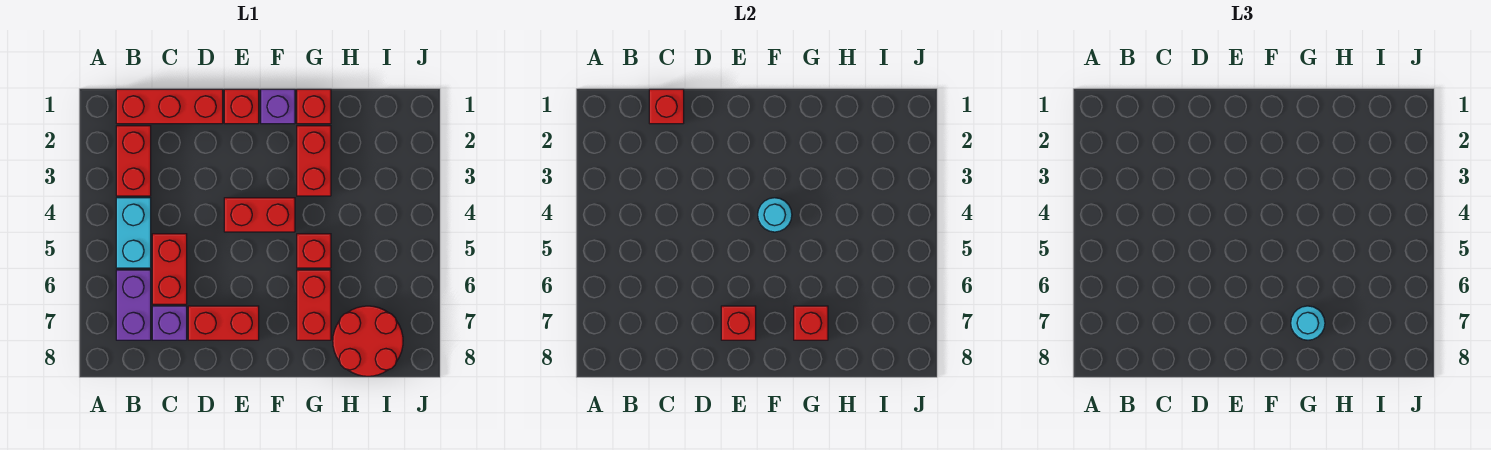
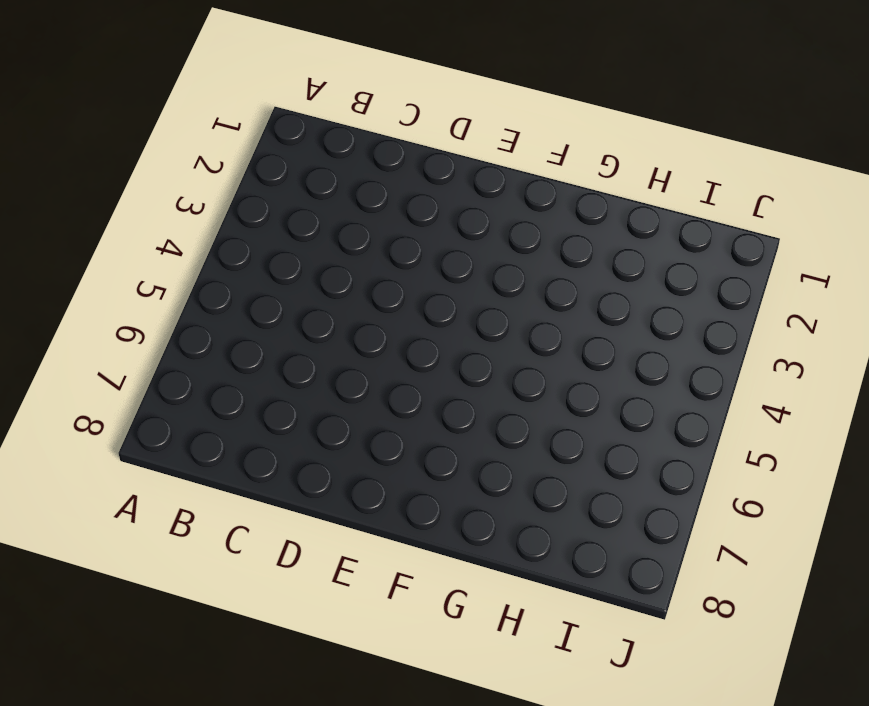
none -> red brick B1:D1 level 1
none -> red brick B2:B3 level 1
none -> cyan brick B4:B5 level 1

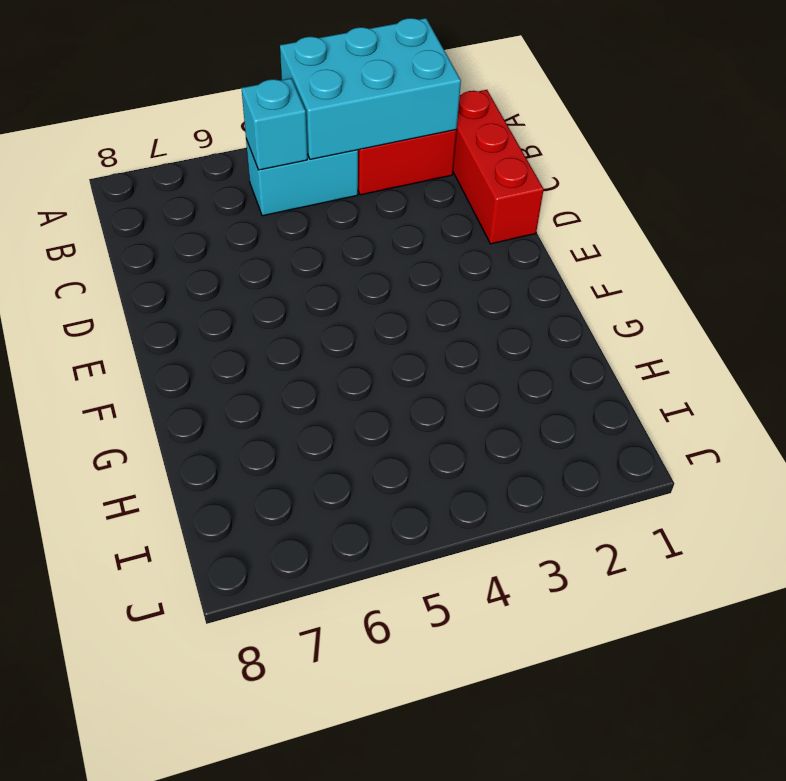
cyan brick A2:B4 level 2 -> none
cyan brick B5 level 2 -> none
none -> purple brick B6:B7 level 1
none -> red brick C5:C6 level 1
none -> purple brick C7 level 1

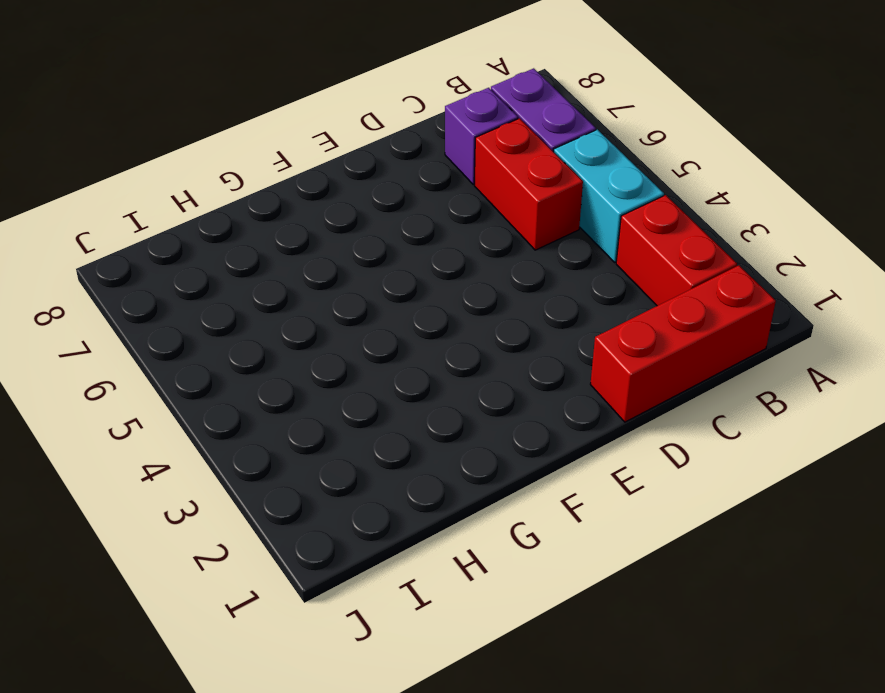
none -> red brick D7:E7 level 1
none -> red brick E1 level 1
none -> red brick E4:F4 level 1

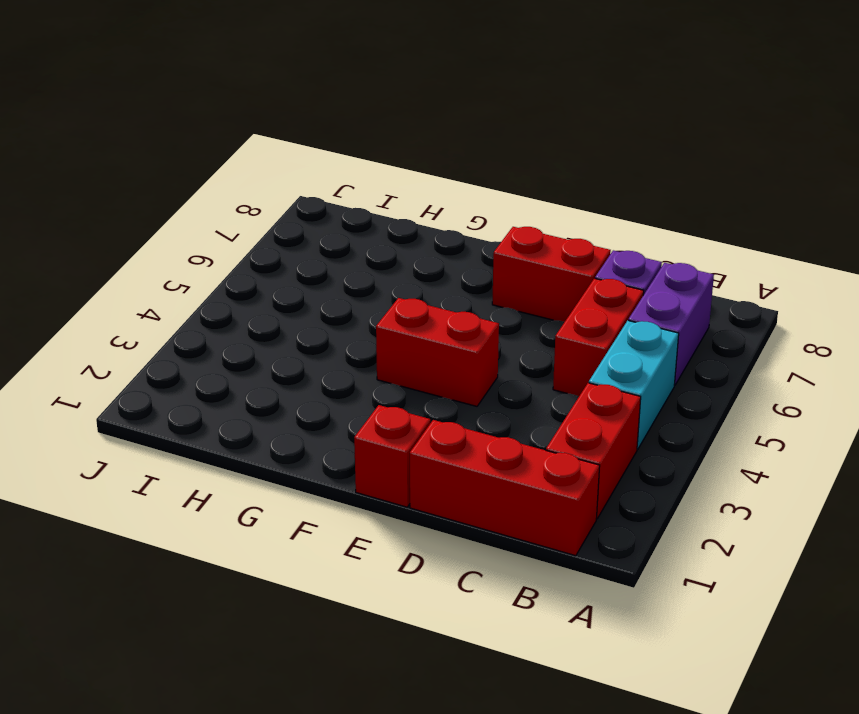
none -> purple brick F1 level 1
none -> red brick G1 level 1
none -> red brick G2:G3 level 1

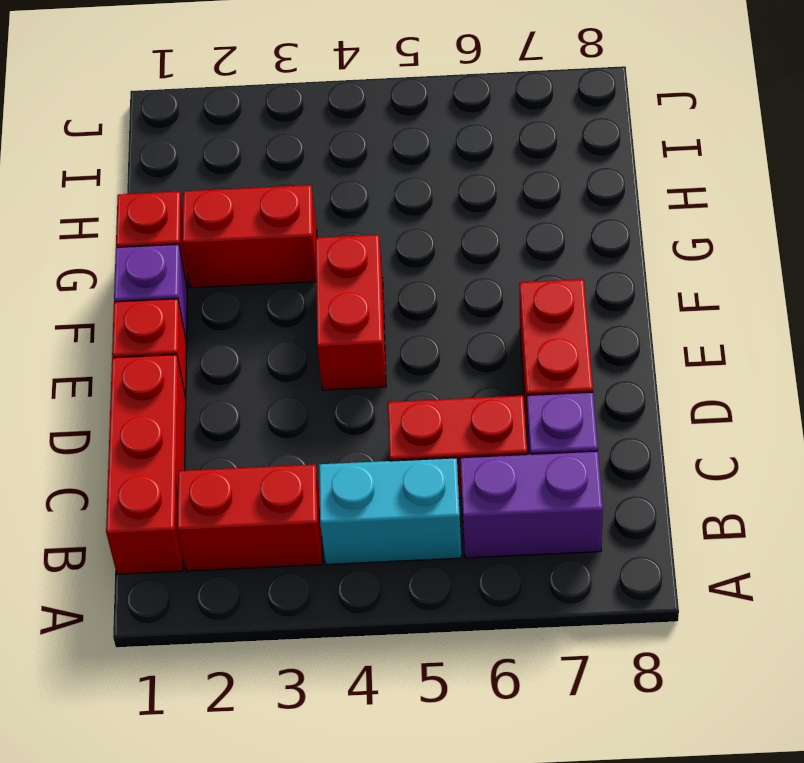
none -> red brick G5 level 1
none -> red brick G6:G7 level 1
none -> red round brick H7:I8 level 1

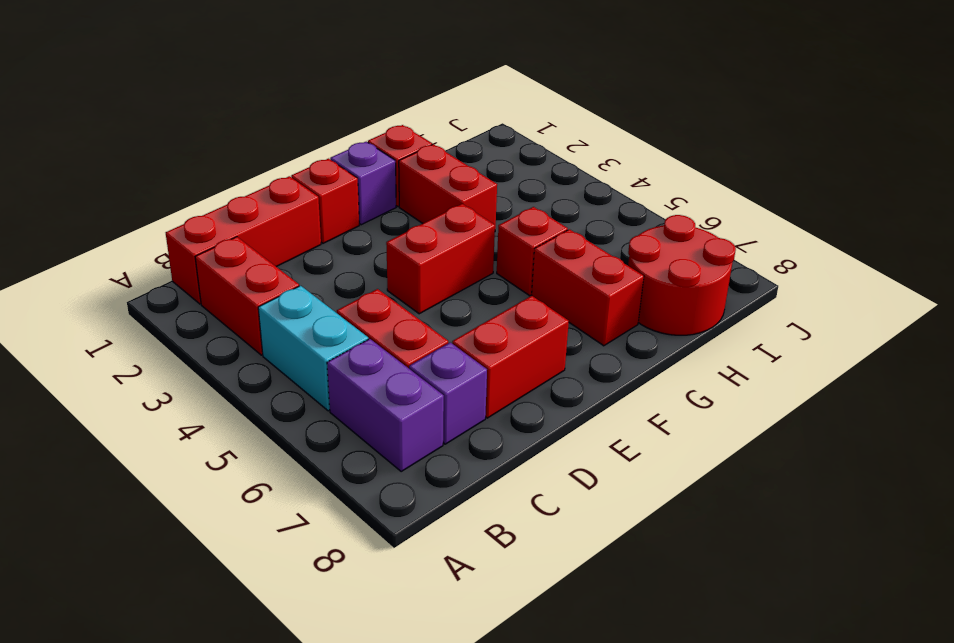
none -> red brick C1 level 2
none -> red brick E7 level 2
none -> cyan round brick F4 level 2

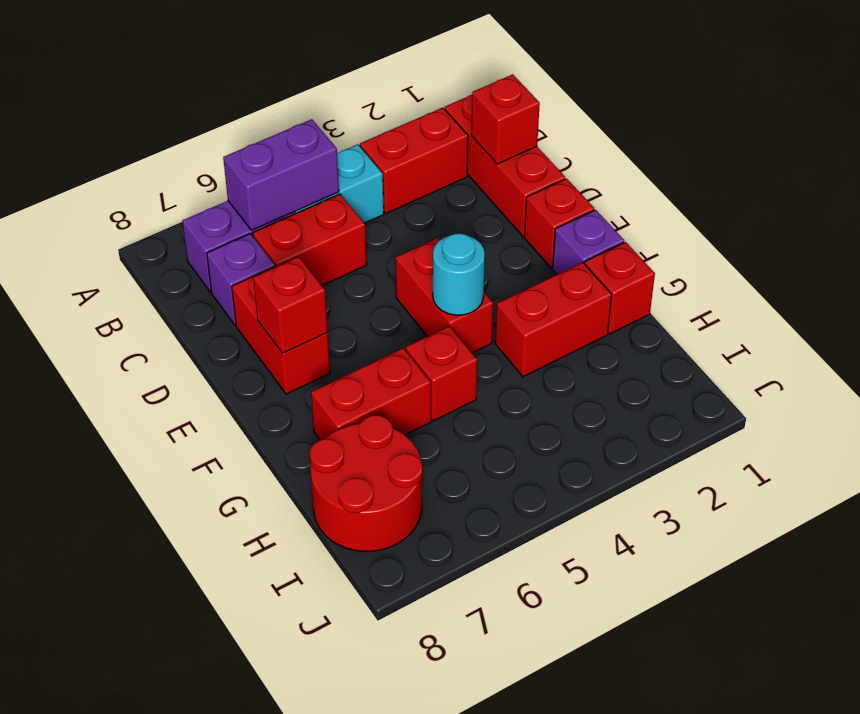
purple brick B5:B6 level 2 -> none
none -> red brick G7 level 2
none -> cyan round brick G7 level 3

